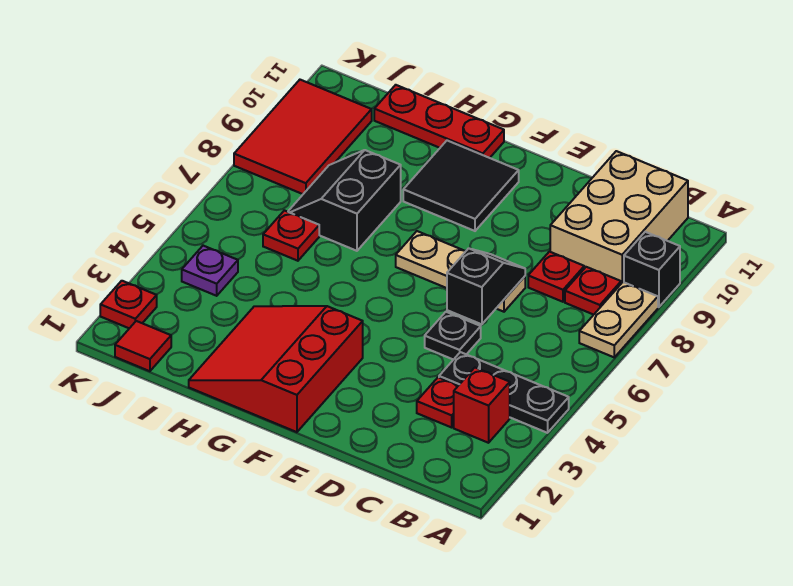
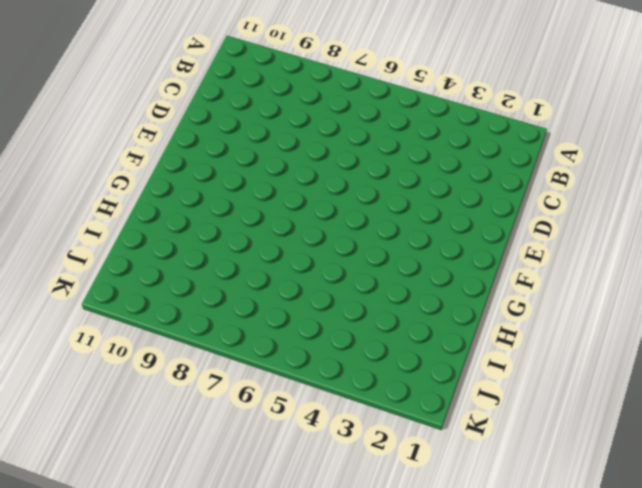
none -> black plate A4:C4 level 1
none -> tan plate A7:A8 level 1
none -> black brick A9 level 1

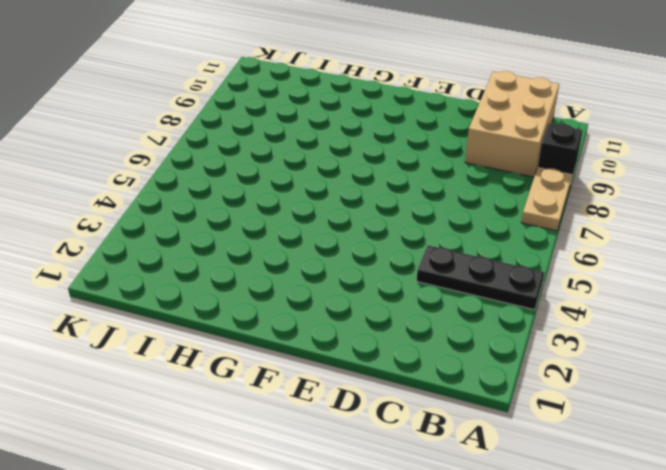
none -> red brick B3 level 1
none -> red plate B8 level 1
none -> red plate C3 level 1

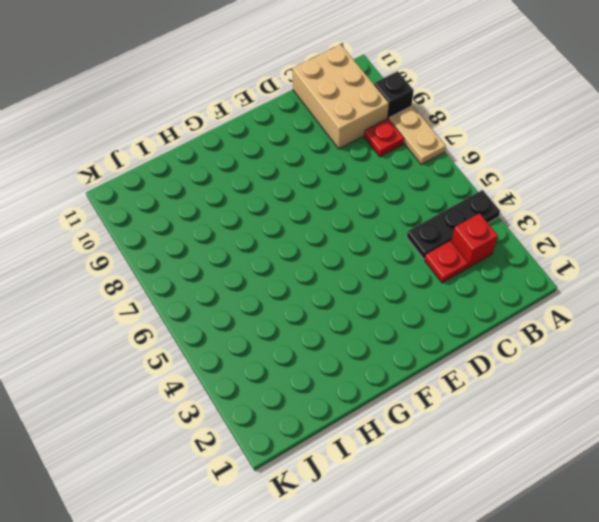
none -> red plate C8 level 1
none -> black plate D5 level 1
none -> tan plate D7:F7 level 1

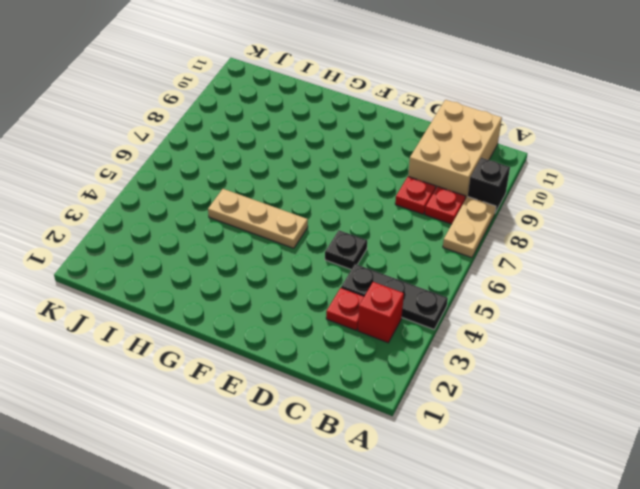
tan plate F5:H5 level 1 -> tan plate D7:F7 level 1
none -> red slope F1:H3 level 1 top F
none -> black tile F9:G10 level 1
none -> red plate G11:I11 level 1

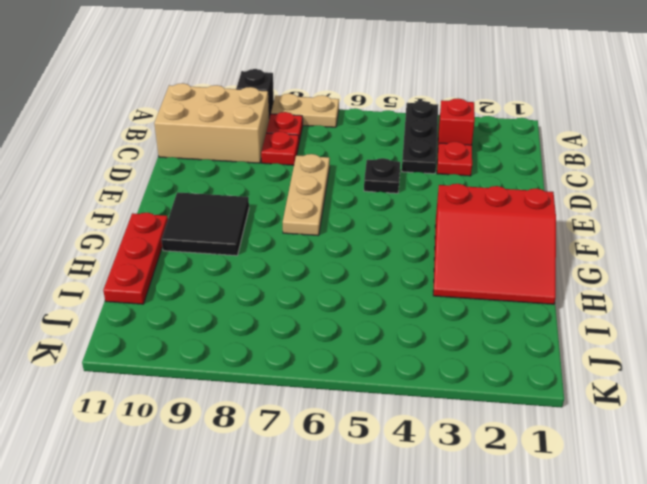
none -> black slope H7:I8 level 1 top H
none -> red plate I6 level 1
none -> red tile J1 level 1

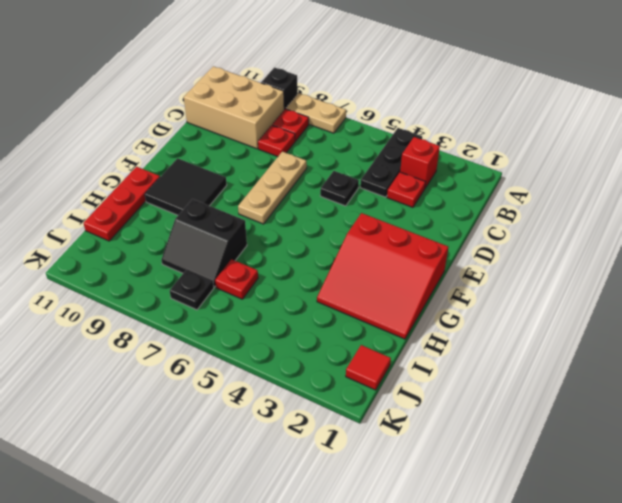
black plate J7 level 1 -> none
none -> purple plate J4 level 1
none -> red tile J8:K10 level 1
none -> red plate K2 level 1

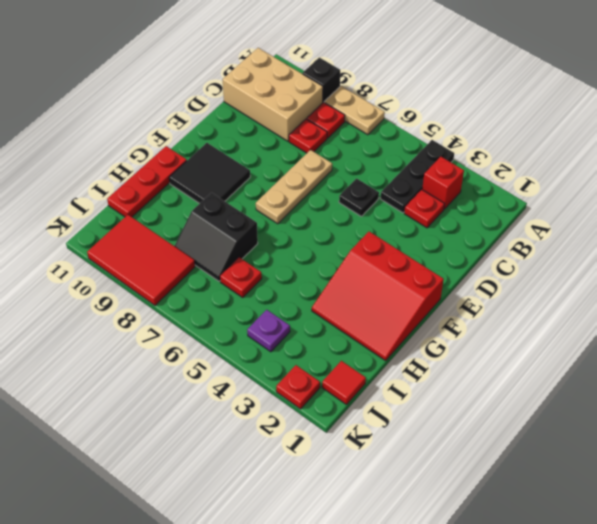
none -> black slope D6:D7 level 2 top 6

